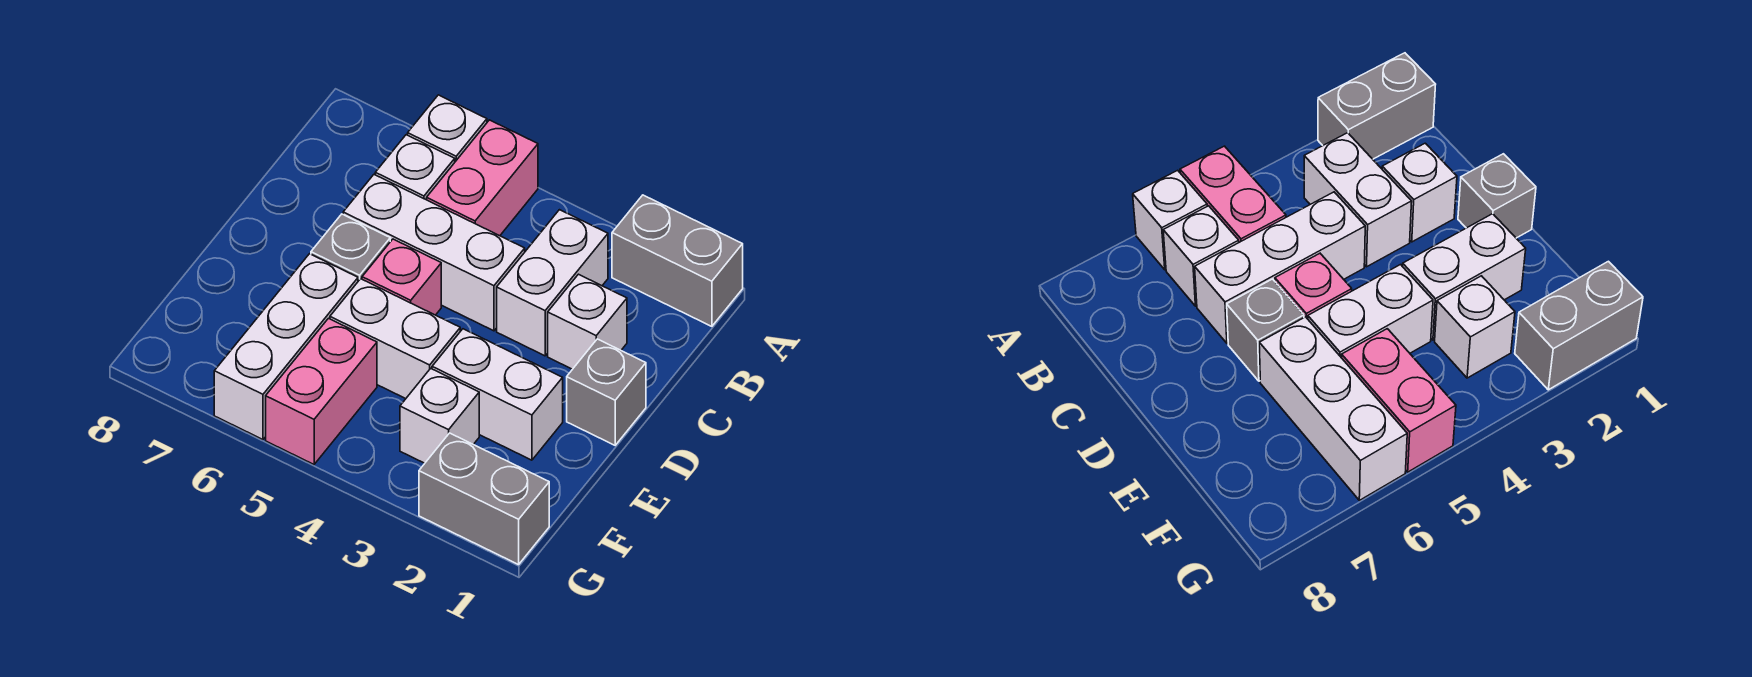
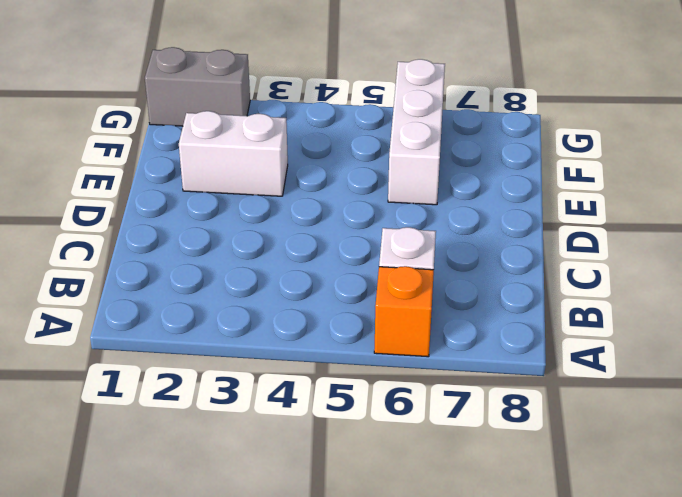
orange brick A6 level 1 -> white brick A6 level 1
none -> grey brick A1:A2 level 1
none -> pink brick A5:B5 level 1
none -> white brick B3:C3 level 1

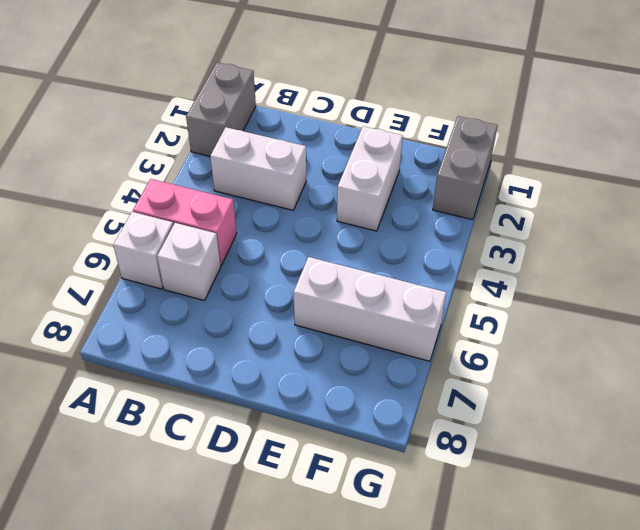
none -> white brick C2 level 1
none -> white brick C4:C6 level 1
none -> grey brick D1 level 1

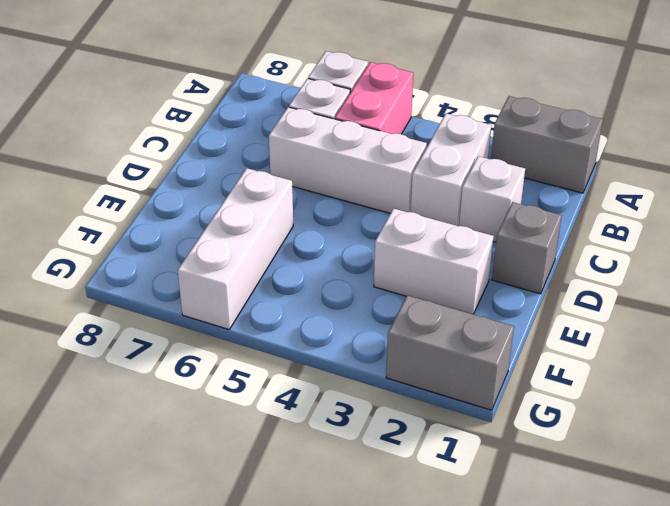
none -> pink brick D5 level 1
none -> grey brick D6 level 1
none -> white brick E4:E5 level 1

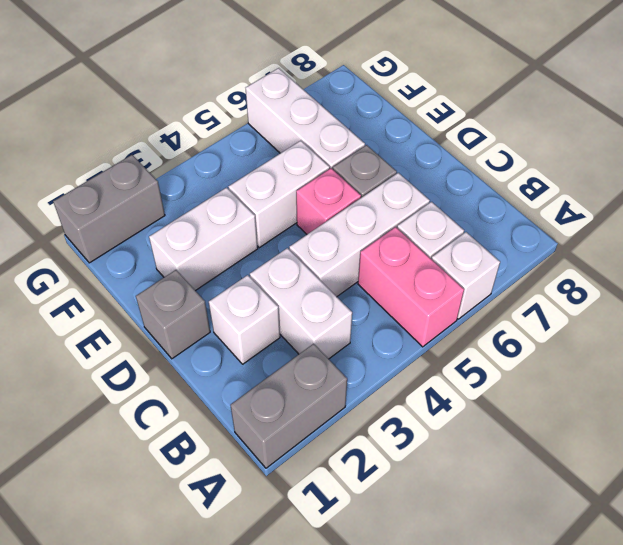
none -> white brick F3 level 1
none -> pink brick F5:G5 level 1

